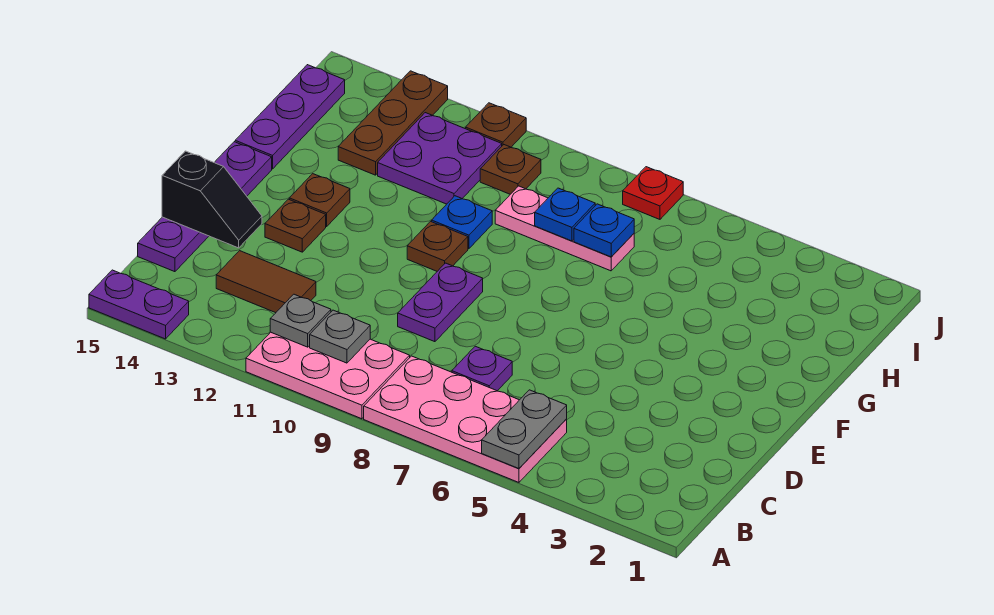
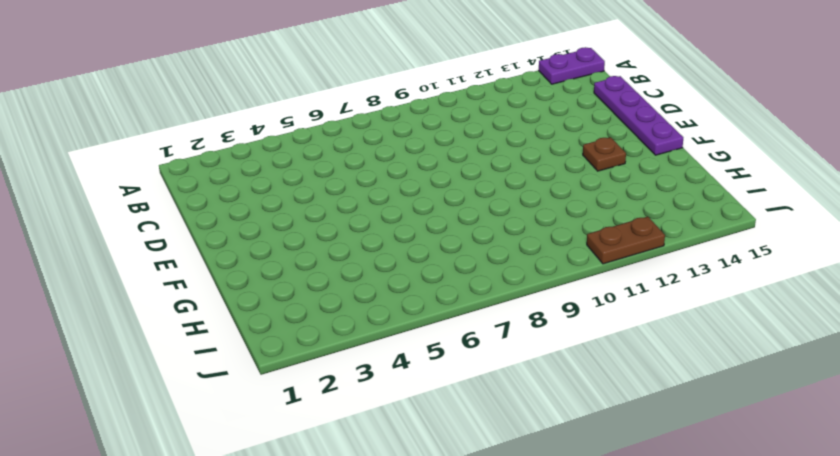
brown plate J11:J12 level 1 -> brown plate J11 level 1
none -> pink plate A5:B8 level 1
none -> pink plate A9:B11 level 1
none -> purple plate C7 level 1

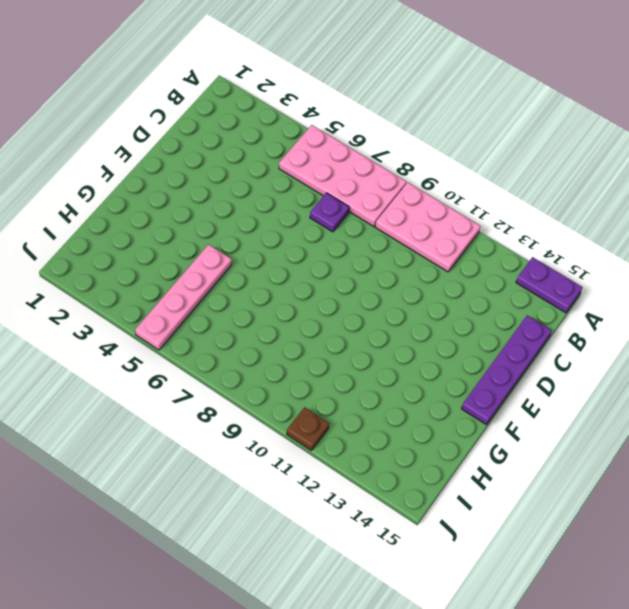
pink plate G5:J5 level 1 -> none
none -> brown tile C12:C13 level 1
none -> purple plate D9:E9 level 1
none -> brown plate E13 level 1

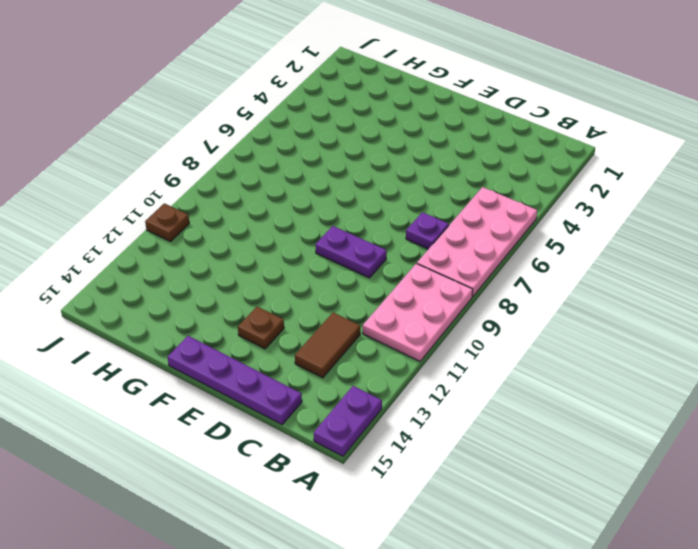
none -> brown plate F10 level 1
none -> brown plate F13 level 1
none -> blue plate G10 level 1

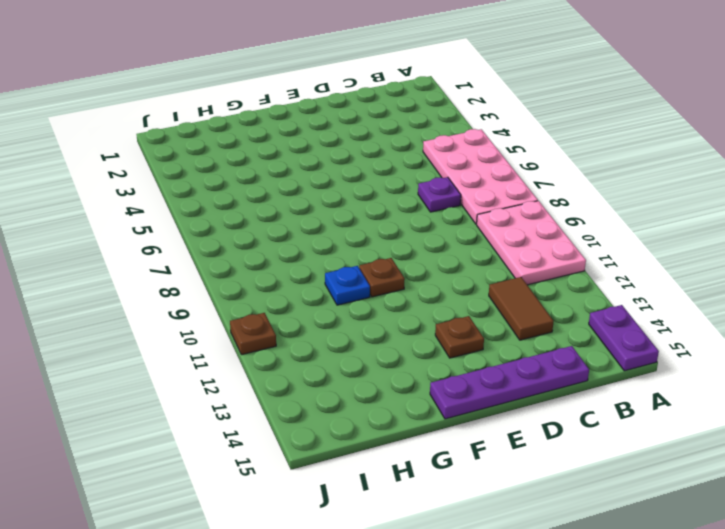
none -> purple plate D9:E9 level 1
none -> brown plate F13 level 1
none -> purple plate G15:I15 level 1

